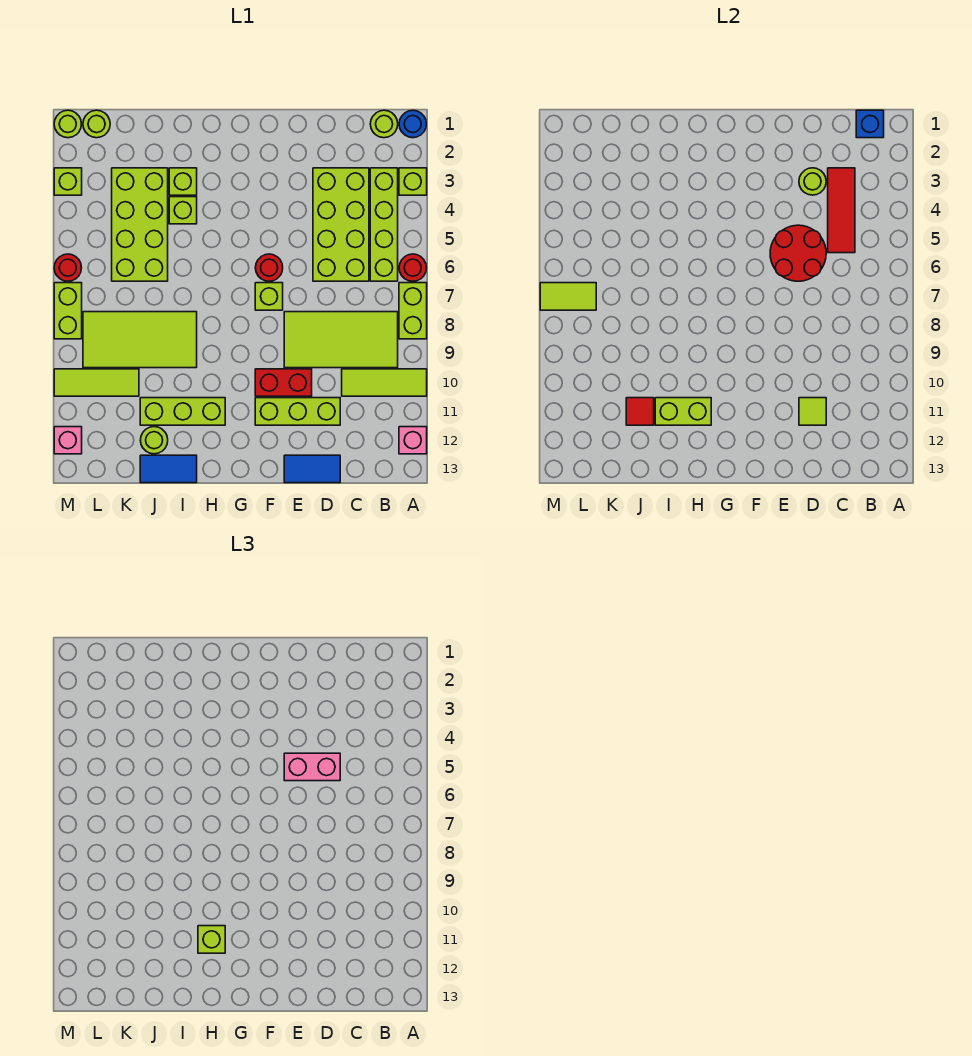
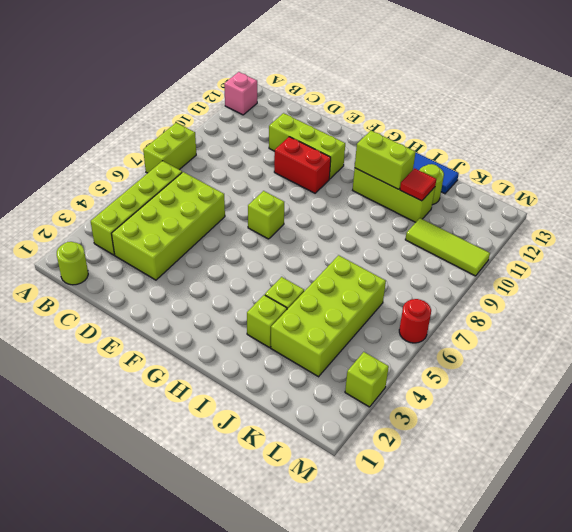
none -> blue round brick A1 level 1
none -> lime brick A3 level 1
none -> red round brick A6 level 1
none -> lime tile A10:C10 level 1

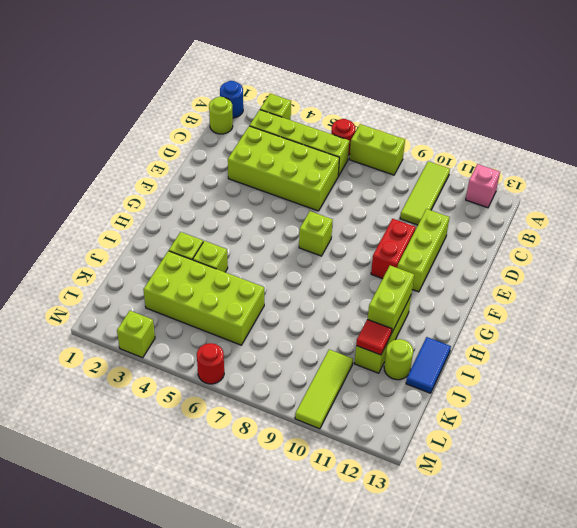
none -> lime tile B8:E9 level 1
none -> blue tile D13:E13 level 1
none -> red round brick F6 level 1
none -> lime tile I8:L9 level 1

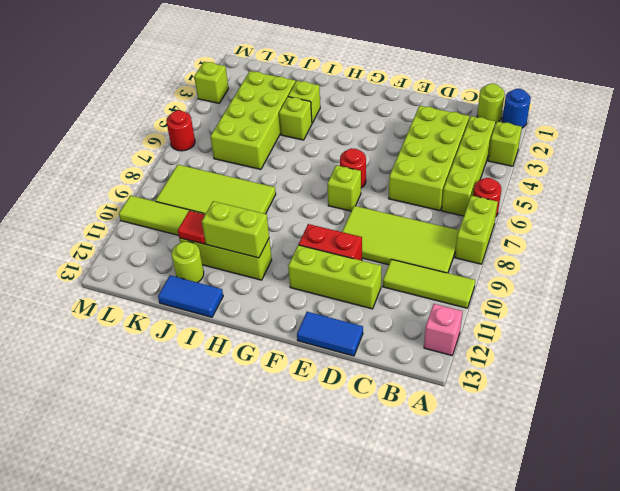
none -> lime round brick L1 level 1
none -> lime round brick M1 level 1
none -> lime brick M7:M8 level 1
none -> pink brick M12 level 1

